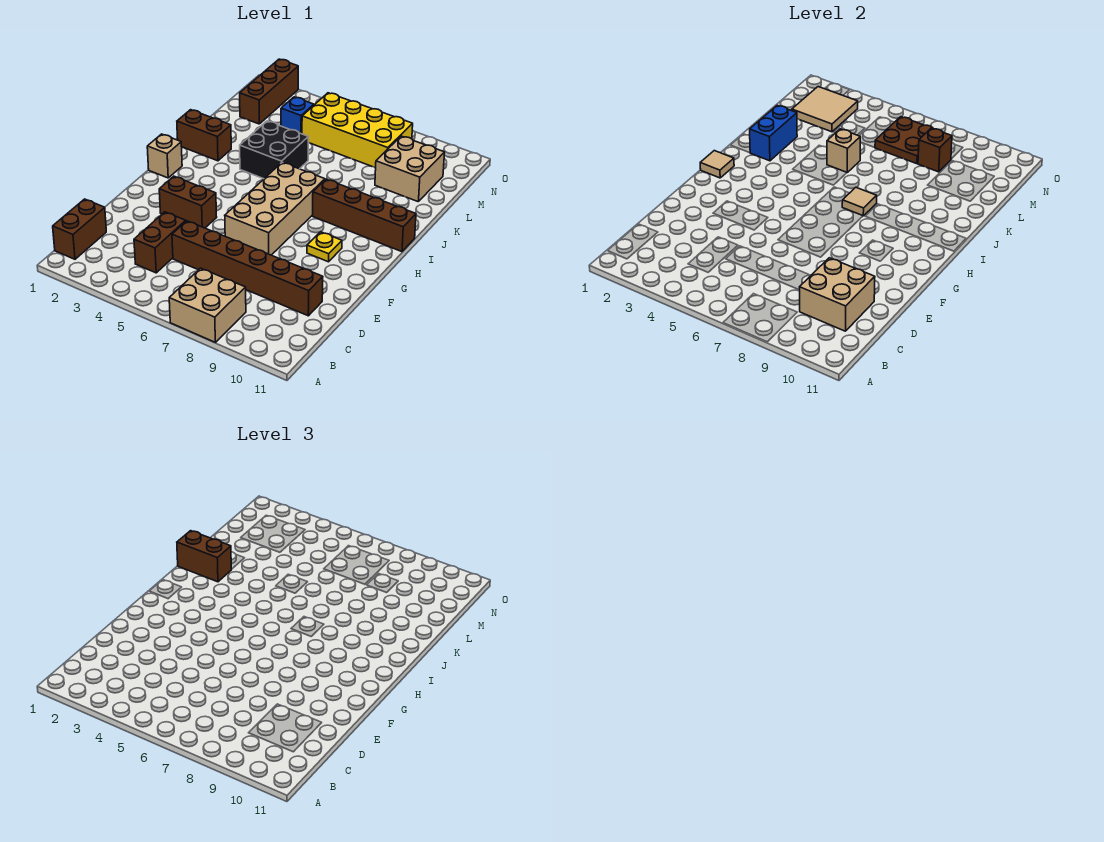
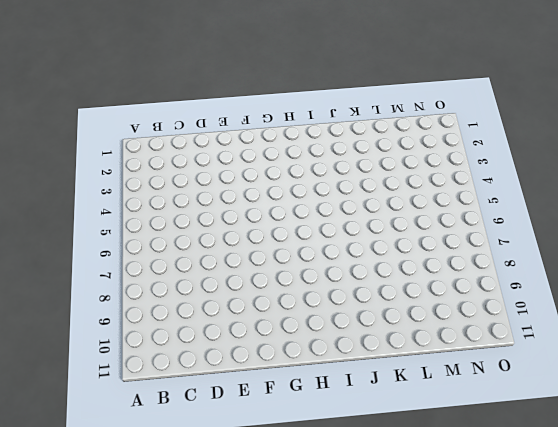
none -> tan brick A7:B8 level 1
none -> brown brick B1:C1 level 1
none -> brown brick C4:D4 level 1

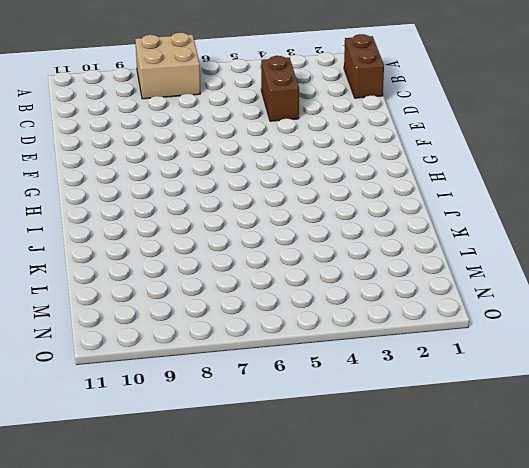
none -> brown brick D5:D10 level 1
none -> brown brick F3:F4 level 1
none -> tan brick F6:I7 level 1

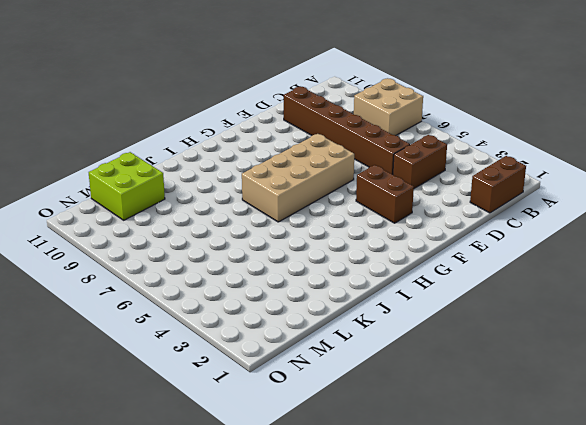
lime brick L10:M11 level 1 -> tan brick L9:M10 level 1
none -> yellow plate G9 level 1
none -> tan brick H1 level 1
none -> brown brick I8:I11 level 1

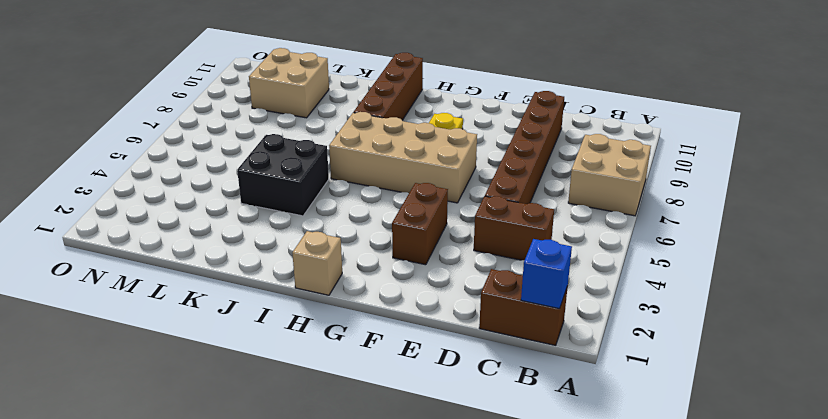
blue brick B1 level 2 -> blue brick M4 level 1
none -> brown brick J1:J2 level 1
none -> brown brick M2:O2 level 1
none -> yellow brick M5:N8 level 1

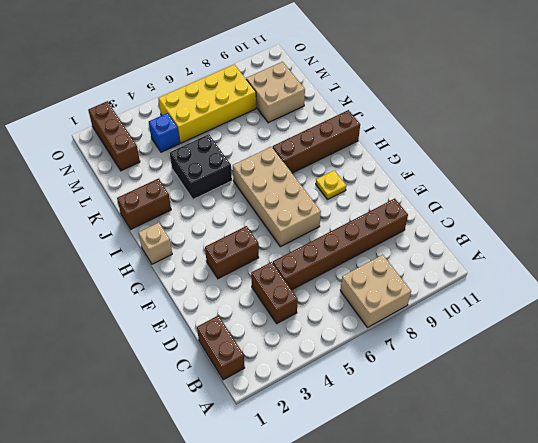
none -> tan brick C9:D10 level 2
none -> tan tile H1 level 2
none -> tan tile I7 level 2

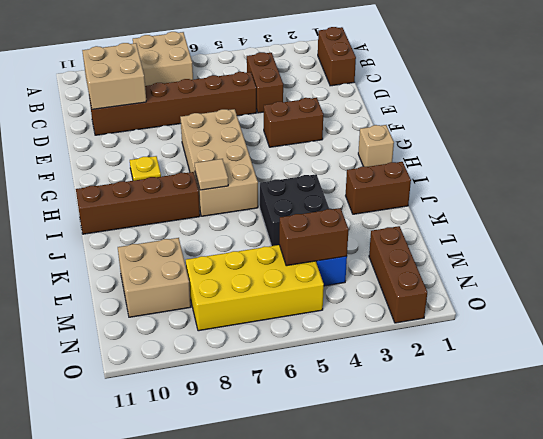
brown brick M4:M5 level 2 -> brown brick J1:J2 level 3
none -> tan tile H1 level 2
none -> blue brick J2:K2 level 2
none -> tan brick K5 level 2

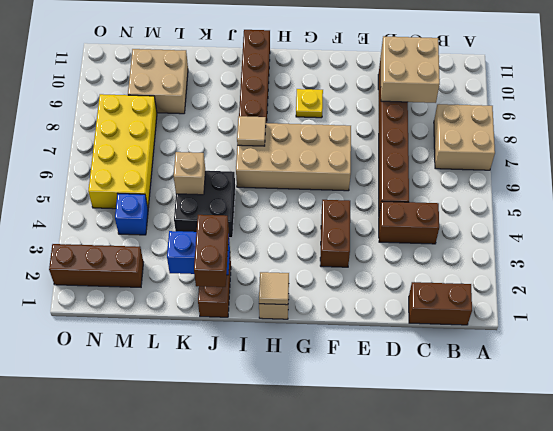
none -> tan tile M2:N3 level 2
none -> brown plate M6:N7 level 2
none -> brown brick M8 level 2

